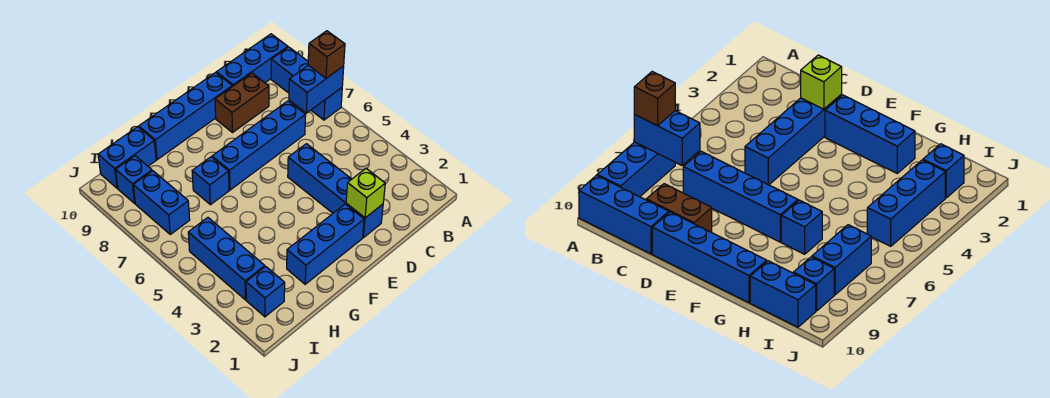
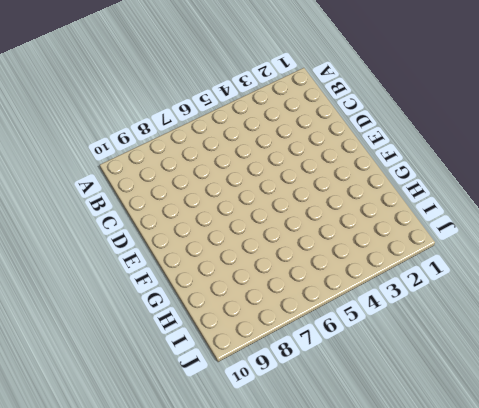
none -> blue brick A7:A9 level 1
none -> blue brick A10:C10 level 1
none -> blue brick C7:F7 level 1

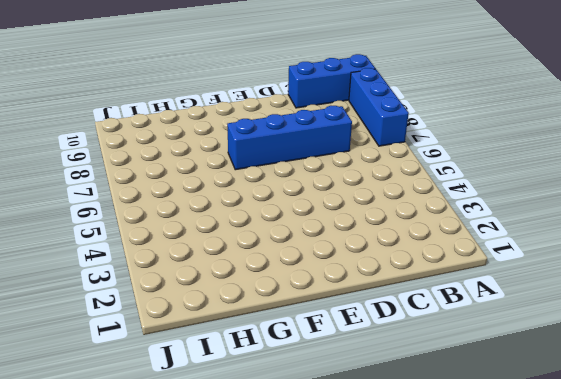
none -> brown brick C9:D9 level 1
none -> blue brick D2:D5 level 1
none -> blue brick D10:G10 level 1

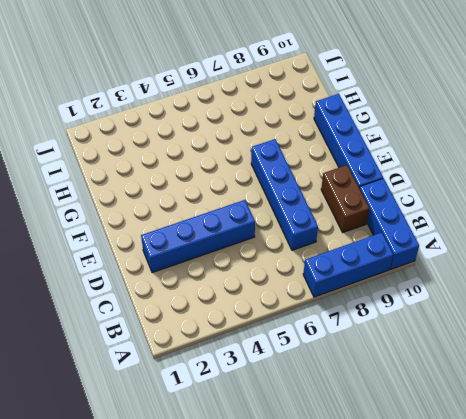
none -> blue brick E2:G2 level 1
none -> blue brick G7 level 1
none -> blue brick H10:I10 level 1

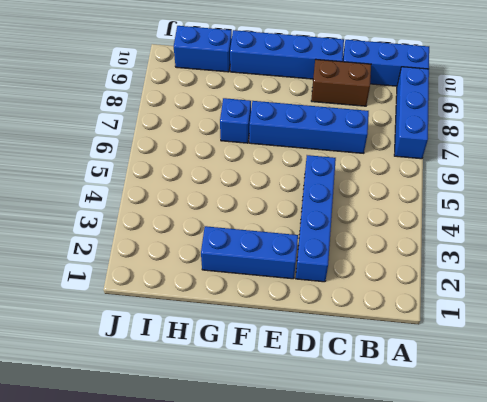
none -> blue brick I2 level 1
none -> blue brick I3:I5 level 1
none -> blue brick I7:I8 level 1

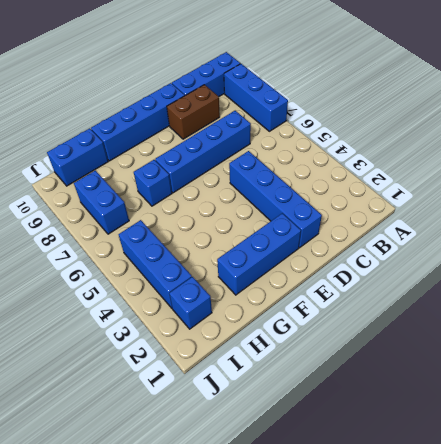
none -> blue brick I9 level 1
none -> blue brick A7:B7 level 2
none -> lime brick D2 level 2

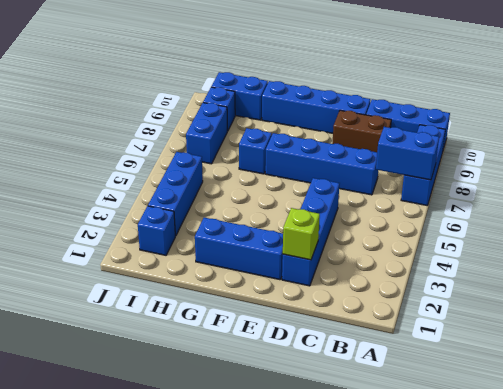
none -> brown brick A7 level 3

